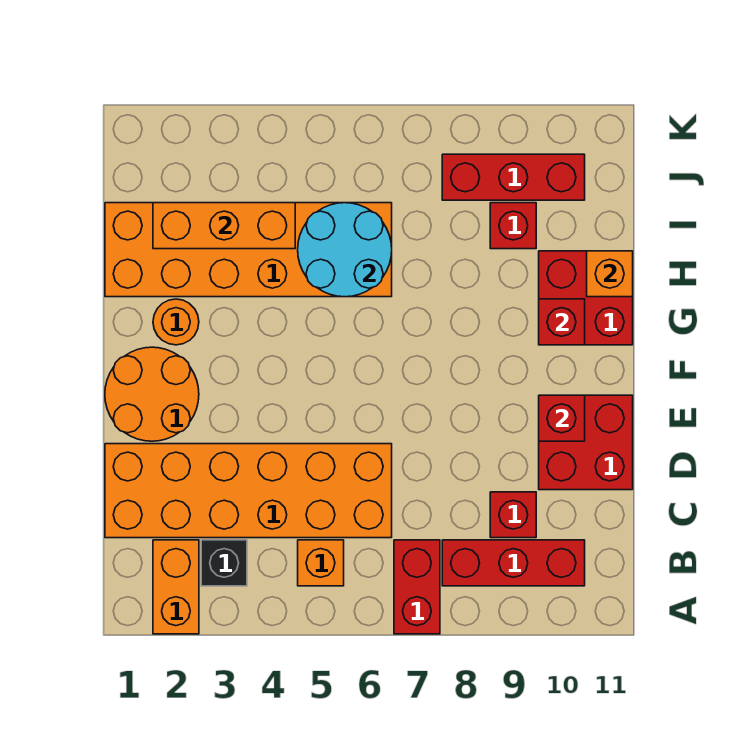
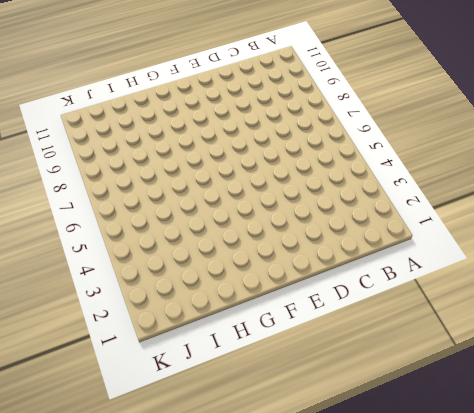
none -> orange brick A2:B2 level 1
none -> red brick A7:B7 level 1
none -> black brick B3 level 1

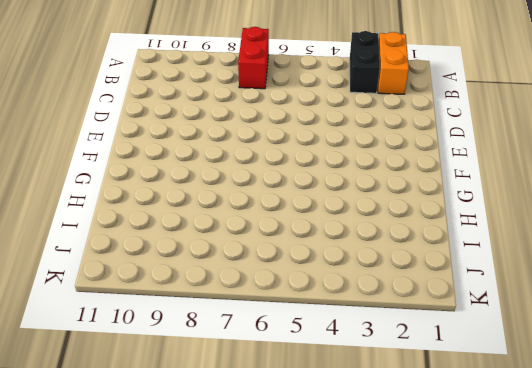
black brick A3:B3 level 1 -> black brick B3 level 1
none -> orange brick B5 level 1
none -> red brick B8:B10 level 1
none -> orange brick C1:D6 level 1

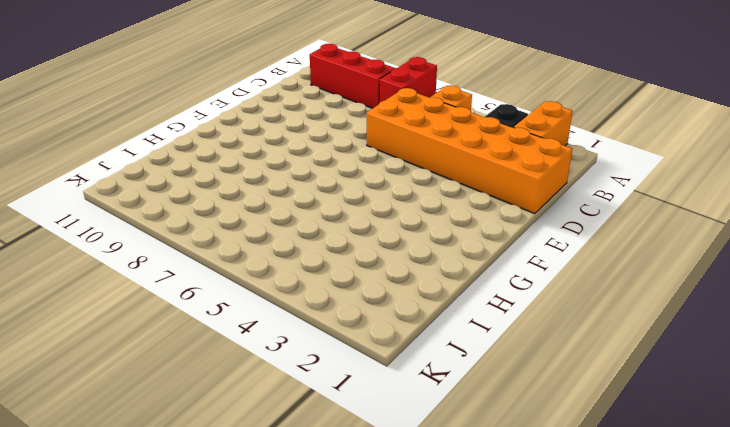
none -> red brick C9 level 1
none -> red brick D10:E11 level 1
none -> orange round brick E1:F2 level 1

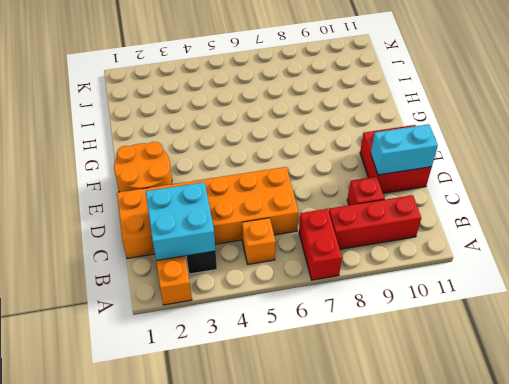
cyan brick B2:C3 level 2 -> none
cyan brick D10:D11 level 2 -> none
none -> orange round brick G2 level 1
none -> red brick G10:H11 level 1
none -> orange brick H1:I6 level 1

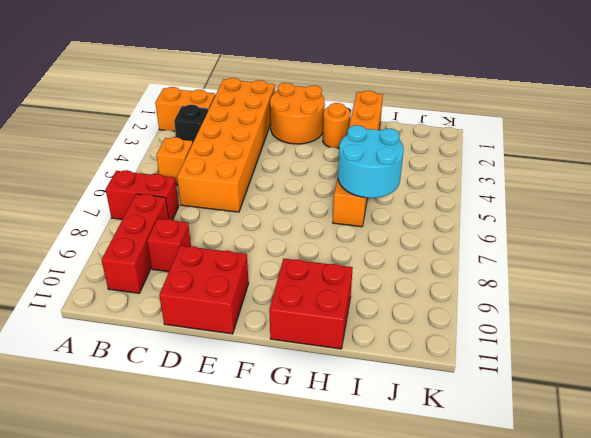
orange brick H1:H6 level 1 -> orange brick H1:I6 level 1
none -> red brick I9 level 1
none -> red brick J8:J10 level 1
none -> red brick E10 level 2

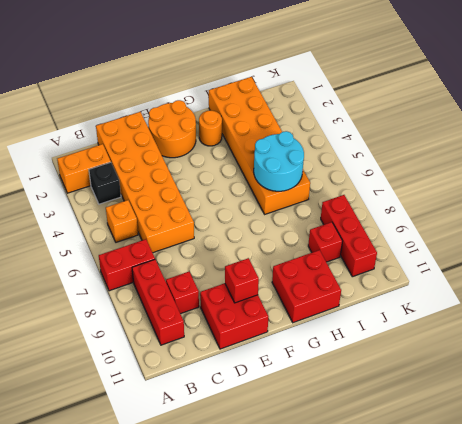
none -> red brick G10 level 2
none -> orange brick H11 level 2
none -> orange brick I2:I4 level 2

